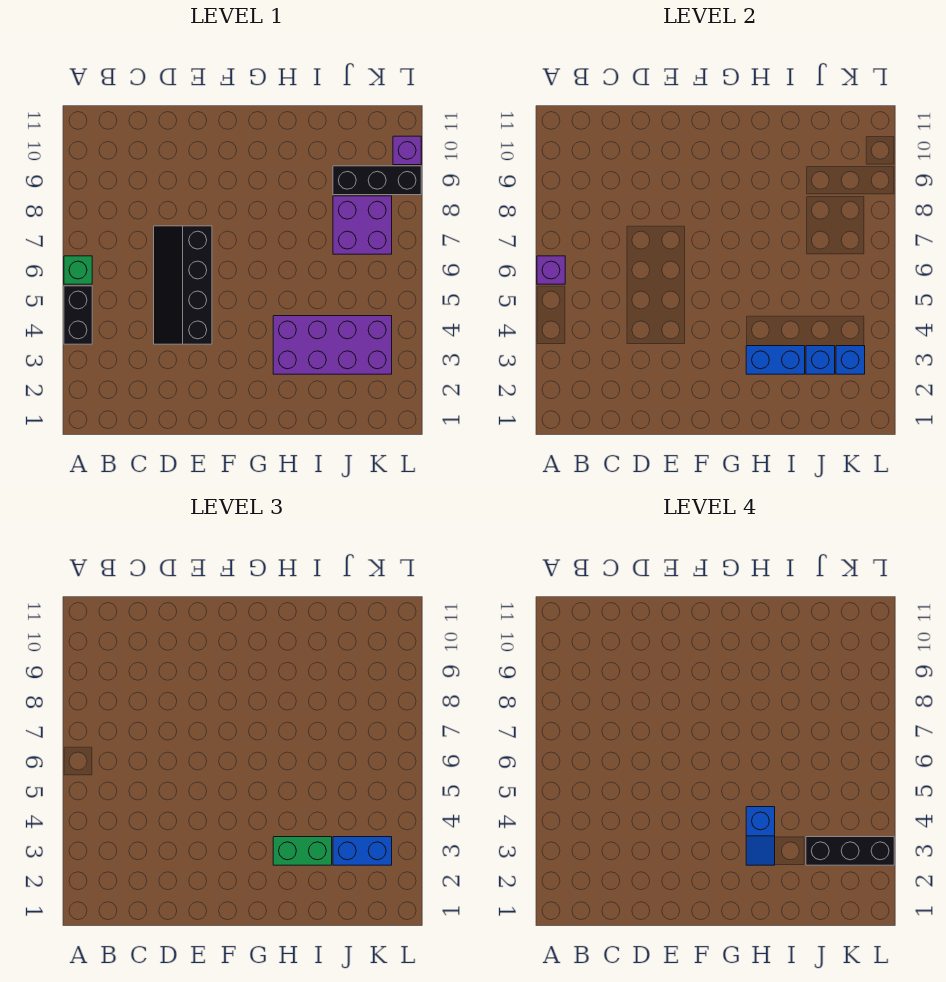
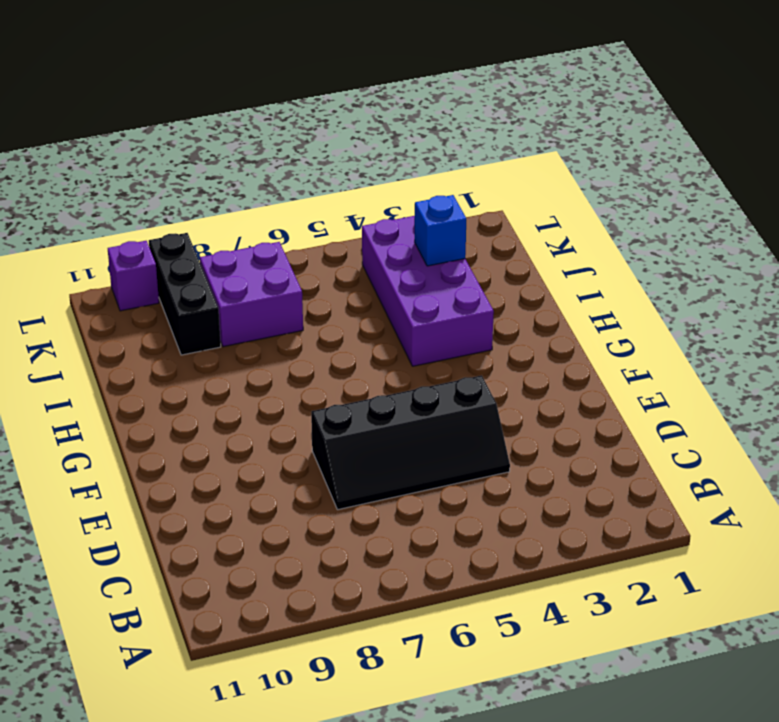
none -> black brick A4:A5 level 1
none -> green brick A6 level 1
none -> purple brick A6 level 2

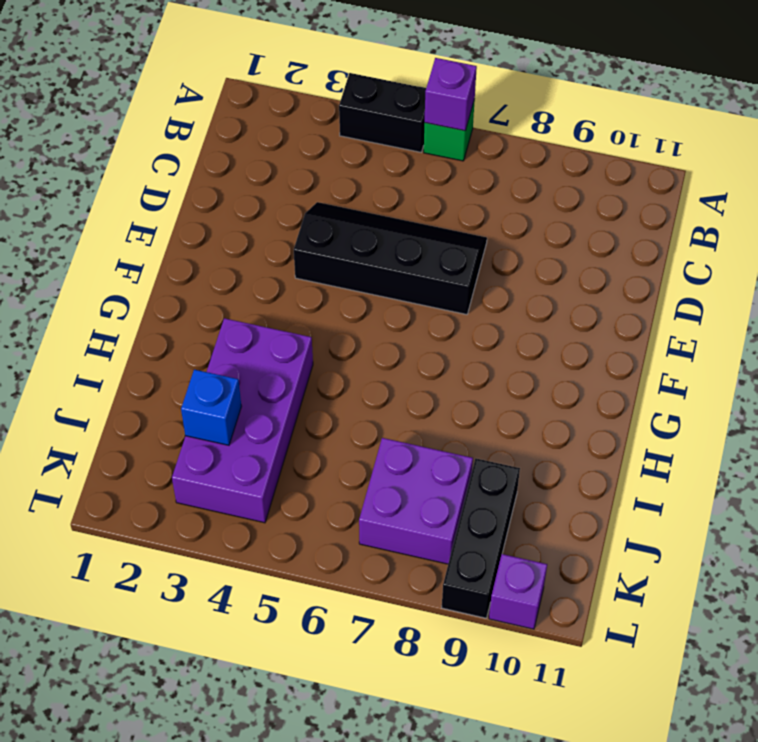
none -> blue brick H3:I3 level 2
none -> blue brick K3 level 2
none -> green brick H3:I3 level 3

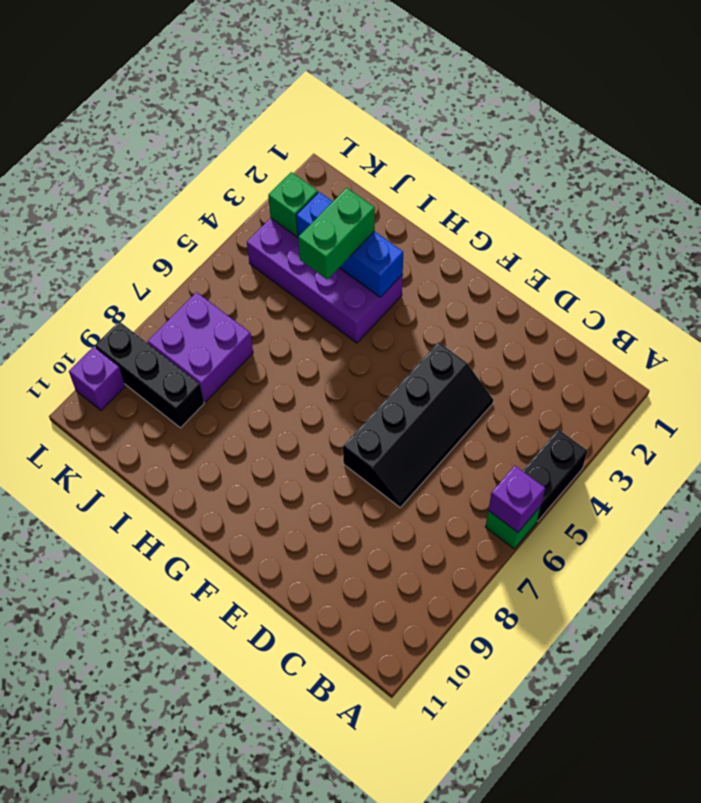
green brick I3:I4 level 3 -> green brick H3:I3 level 3
green brick K3 level 2 -> blue brick K3 level 2
none -> blue brick J3:K3 level 3
none -> blue slope H3:H4 level 4 top 4
none -> black brick J3:L3 level 4

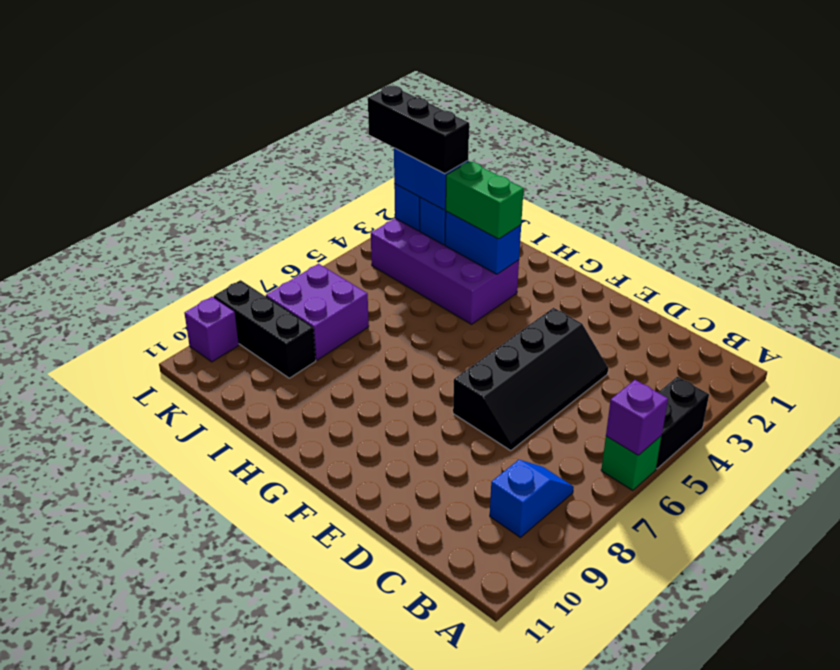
blue slope B8:B9 level 1 top 9 -> blue slope H3:H4 level 4 top 4

